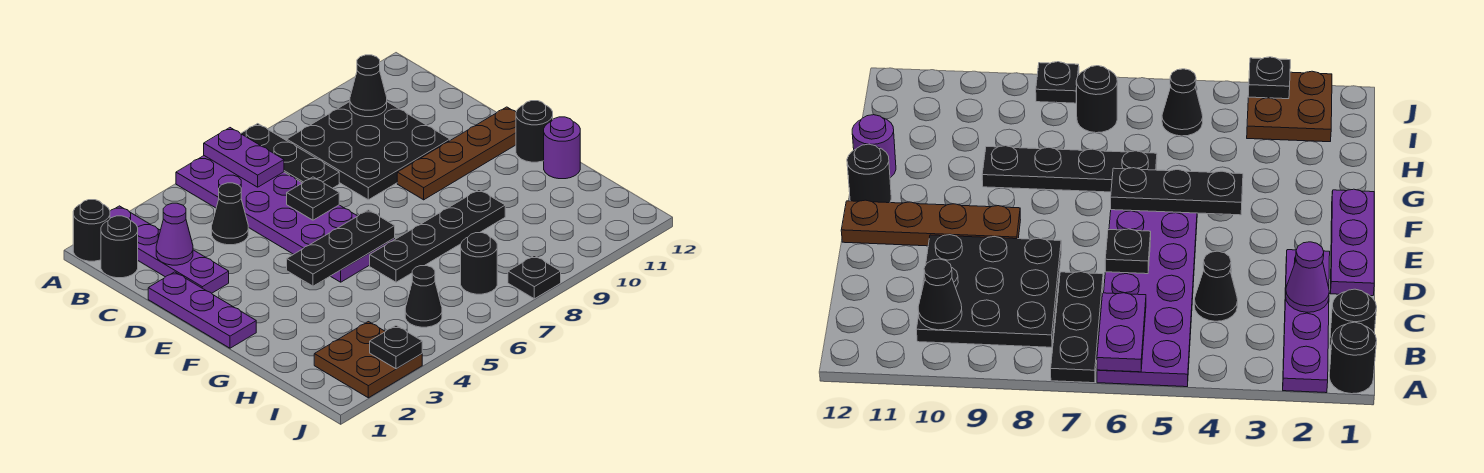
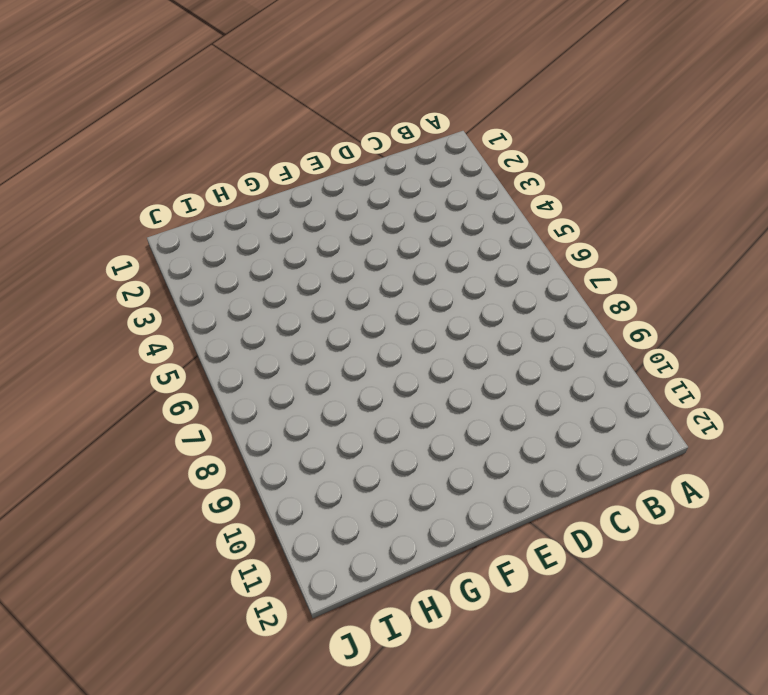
none -> black round brick A1 level 1
none -> purple plate A2:D2 level 1
none -> purple plate A5:F6 level 1

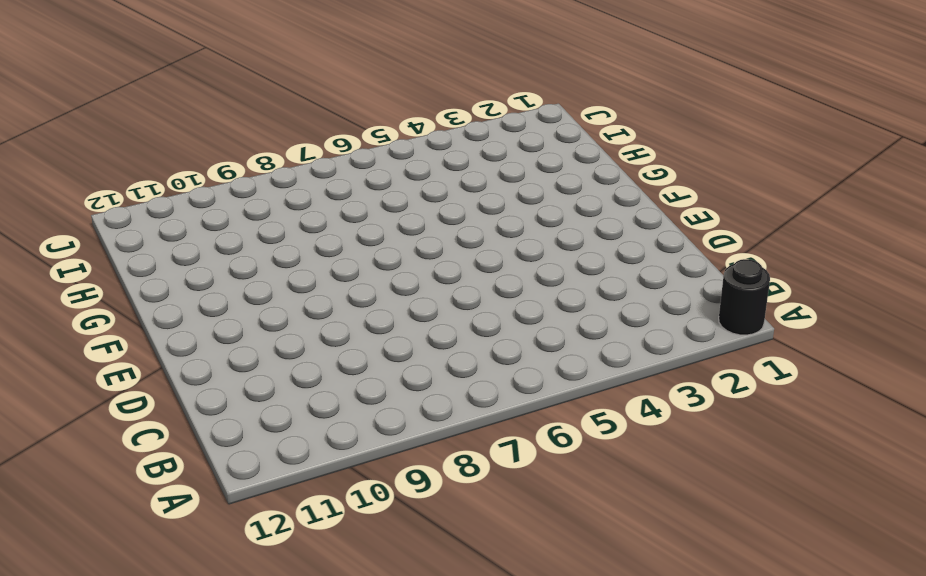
none -> purple plate A2:D2 level 1
none -> purple plate A5:F6 level 1
none -> black plate A7:C7 level 1

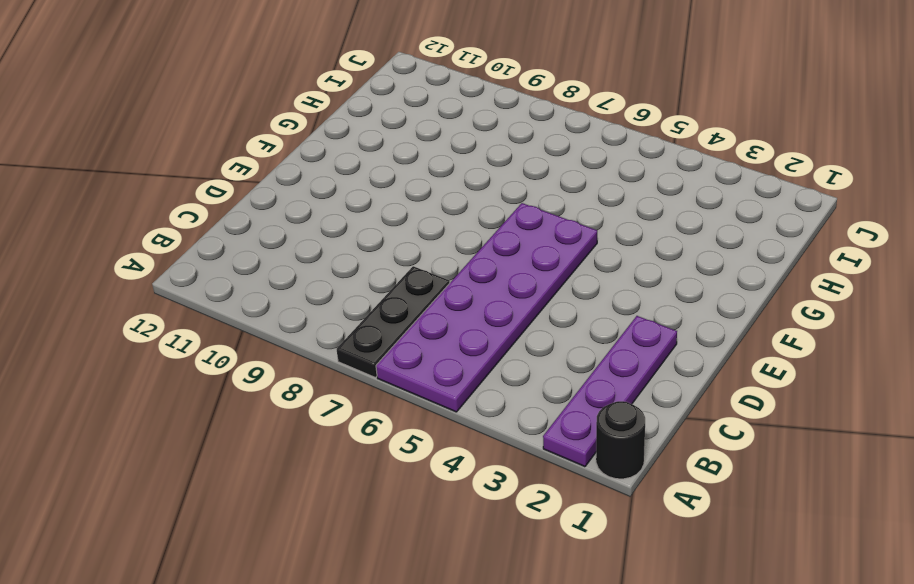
none -> black round brick B1 level 1
none -> black plate B8:D10 level 1
none -> black cone C4 level 1

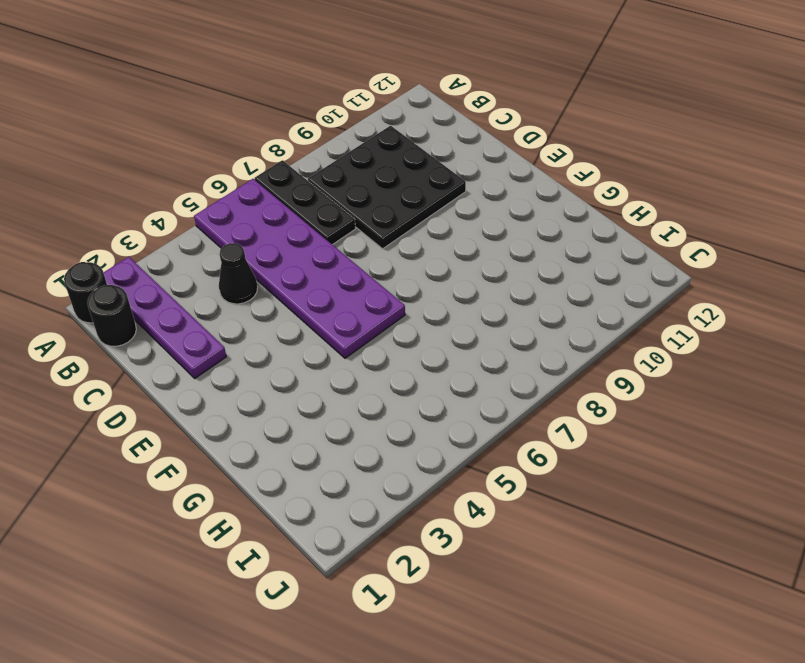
none -> purple plate D1:F1 level 1
none -> brown plate E9:E12 level 1
none -> black round brick F12 level 1

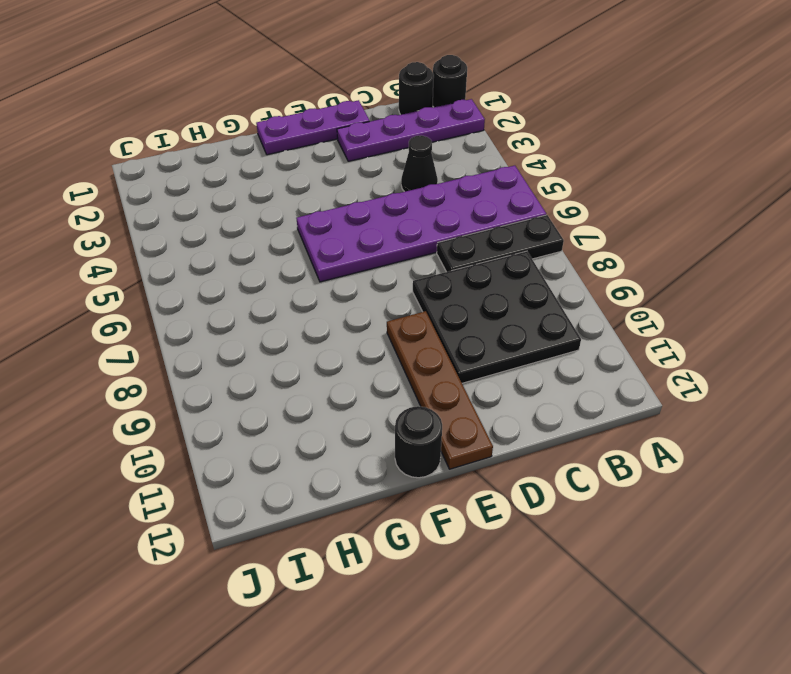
none -> black plate G6:G9 level 1
none -> purple round brick G12 level 1
none -> brown plate I2:J3 level 1

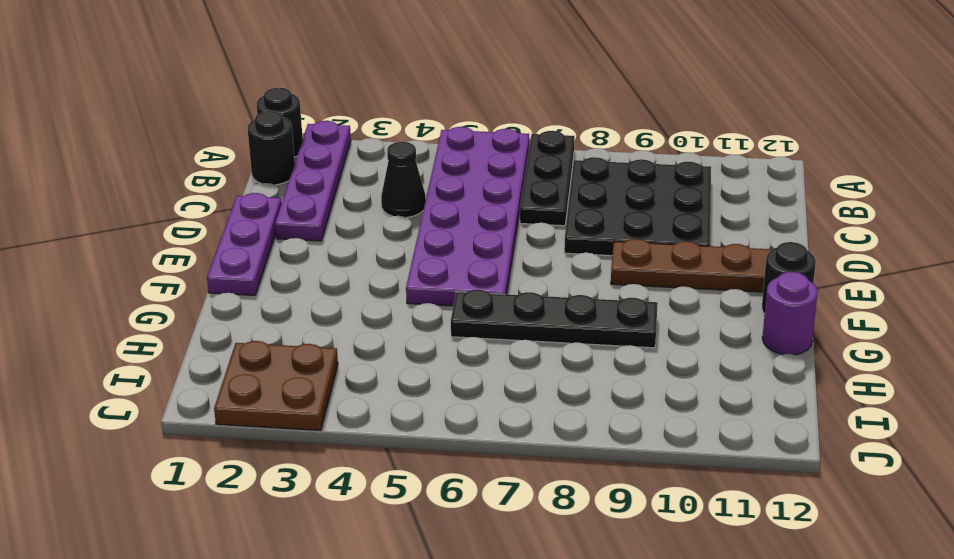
none -> black cone I5 level 1
none -> black round brick I7 level 1
none -> black plate J8 level 1

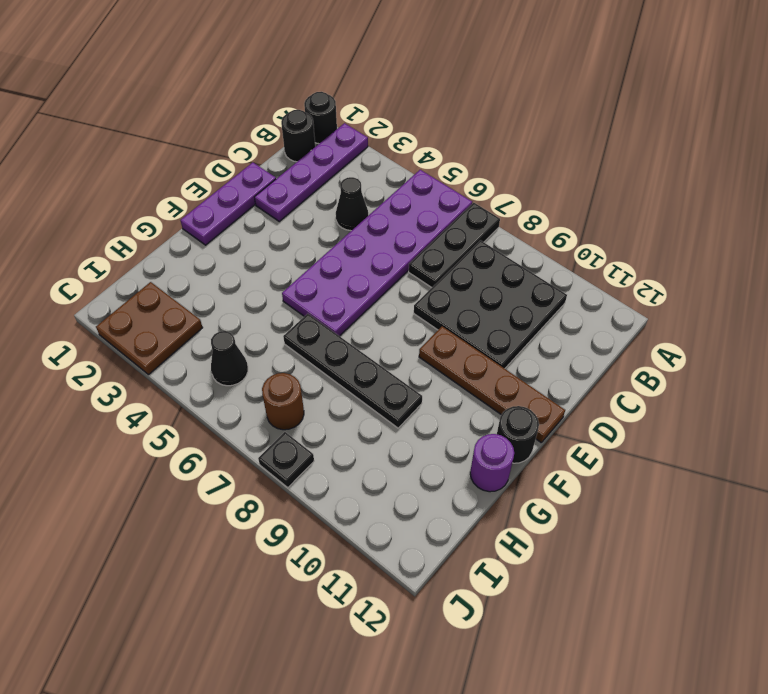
brown round brick I7 level 1 -> black round brick I7 level 1
none -> purple plate A6:B6 level 2
none -> black cone B10 level 2
none -> purple cone C2 level 2

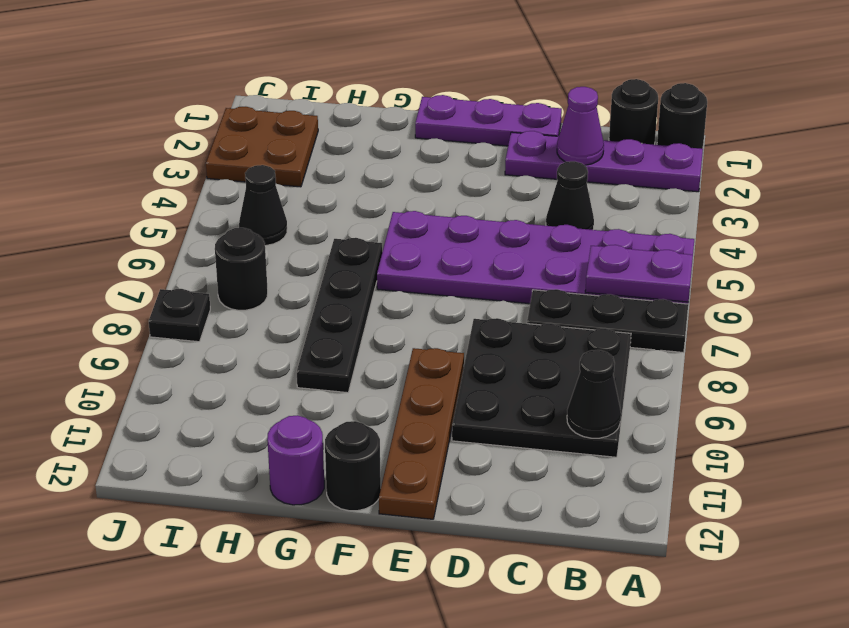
none -> black plate D6 level 2
none -> black plate F4:F6 level 2
none -> black plate J3 level 2

